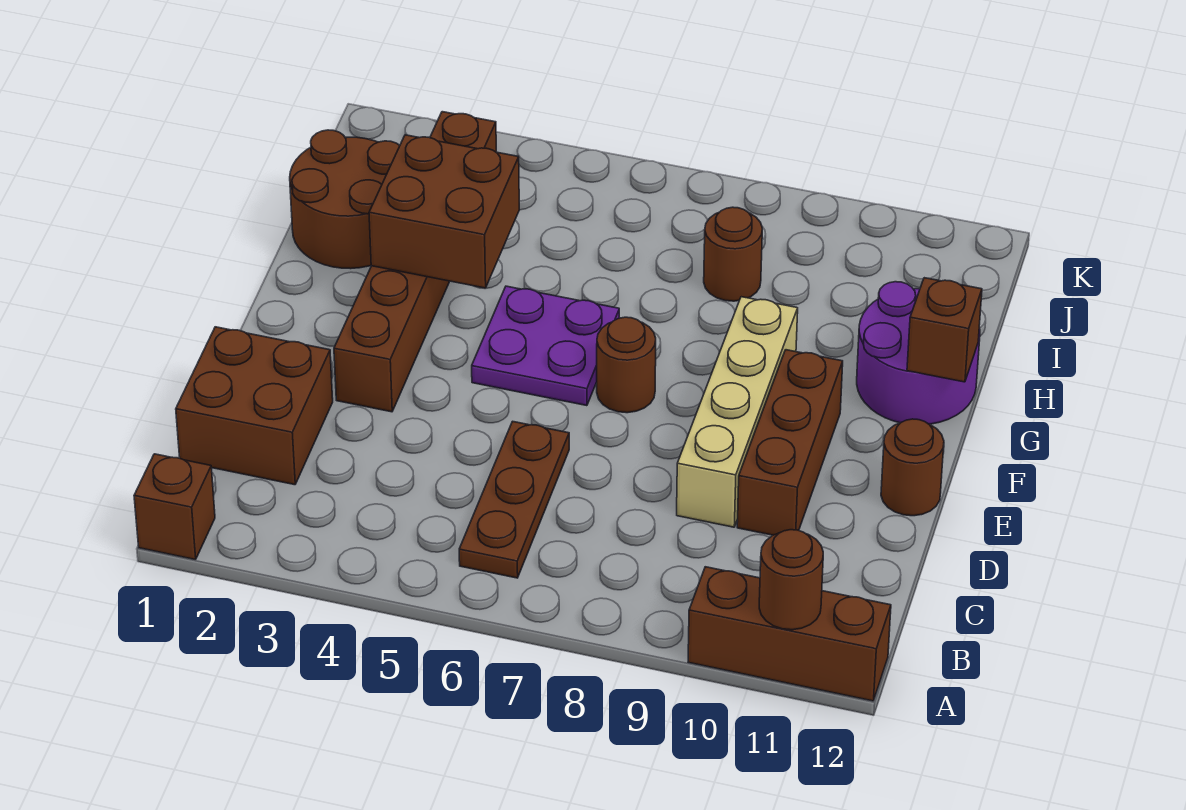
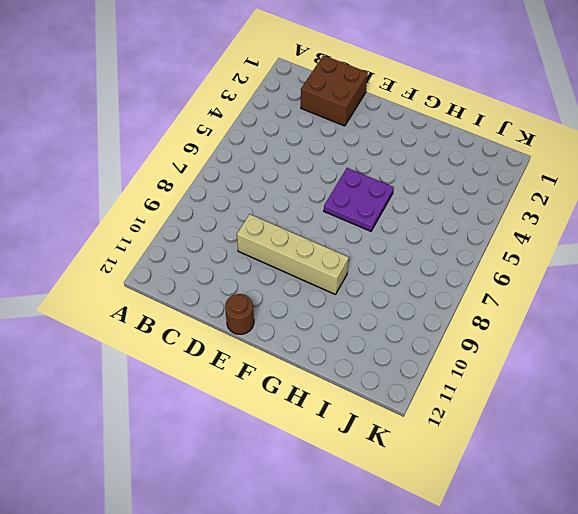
none -> brown brick A1 level 1
none -> brown brick A10:A12 level 1
none -> brown plate B6:D6 level 1

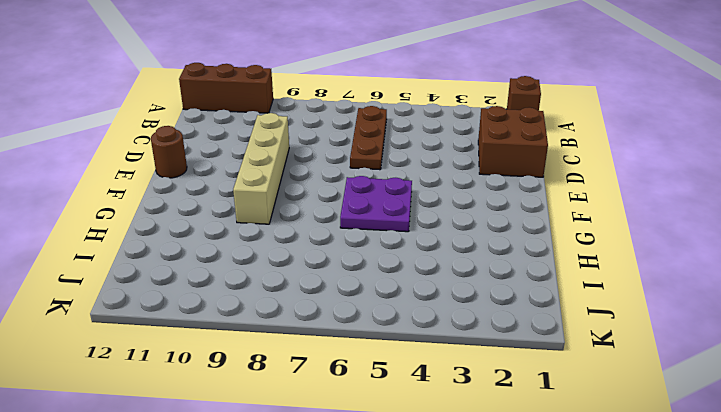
none -> brown brick D10:F10 level 1
none -> brown brick E3:J3 level 1
none -> brown round brick F7 level 1

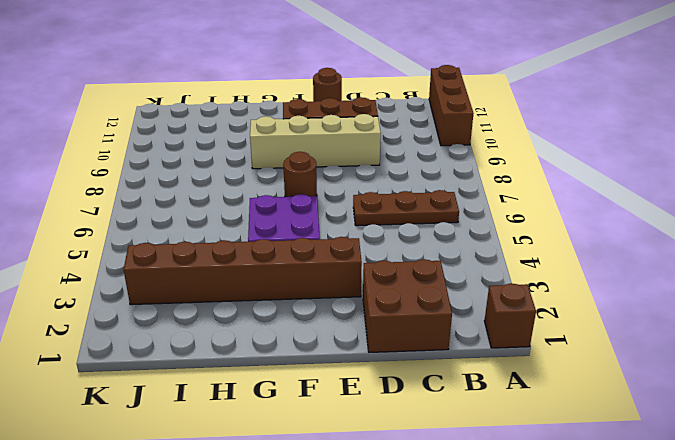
none -> purple round brick G11:H12 level 1
none -> brown round brick H1:I2 level 1
none -> brown round brick I8 level 1

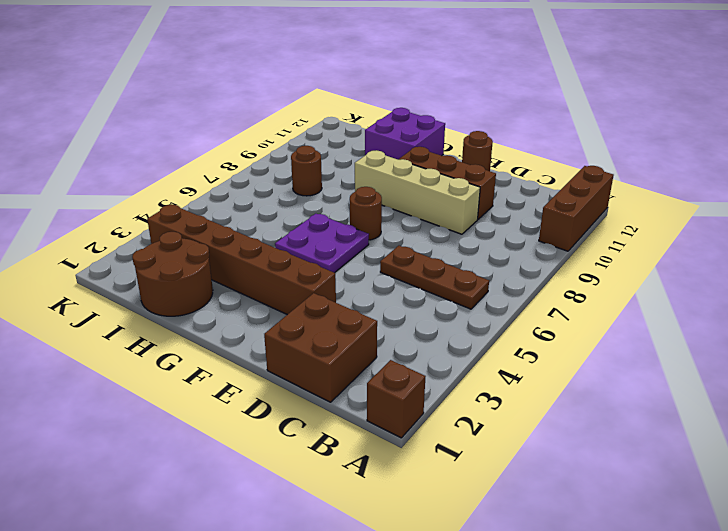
purple brick G11:H12 level 1 -> purple round brick G11:H12 level 1
none -> brown round brick A11 level 2
none -> brown brick G3:H4 level 2
none -> brown brick G12 level 2

